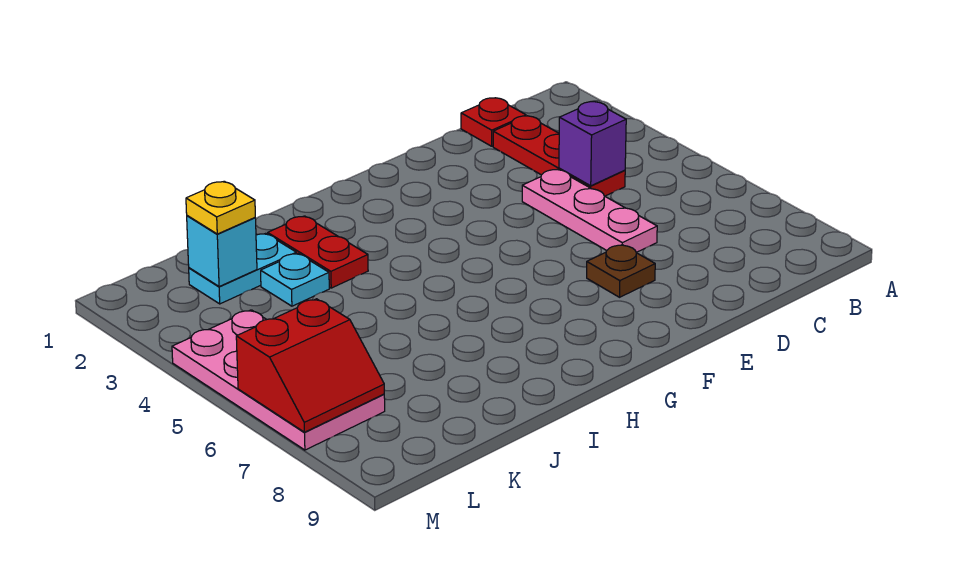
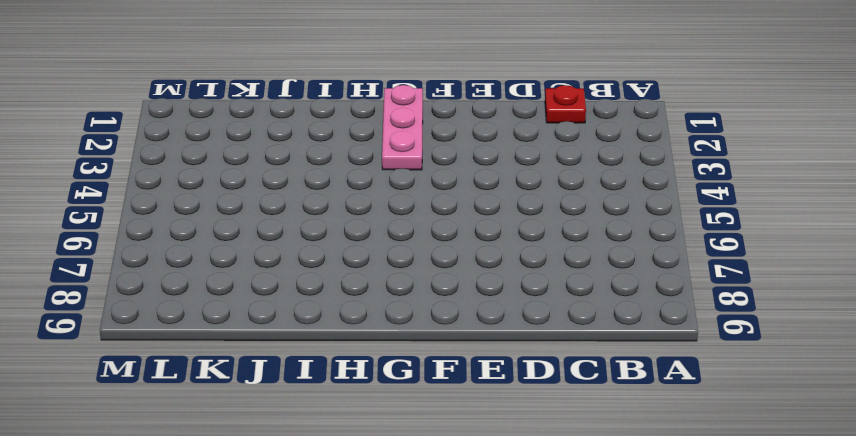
pink plate G1:G3 level 1 -> pink plate D4:D6 level 1
none -> red plate C2:C4 level 1
none -> brown plate E7 level 1
none -> red plate I2:I3 level 1

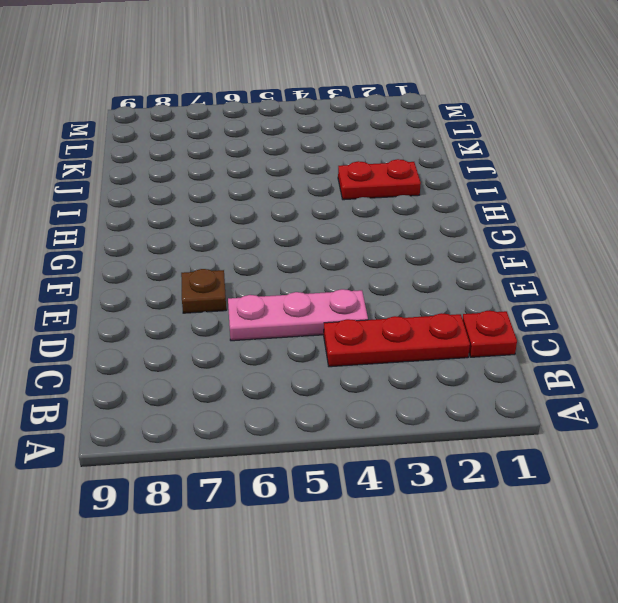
none -> cyan plate J2:K2 level 1
none -> cyan plate J3 level 1
none -> pink plate L4:M7 level 1

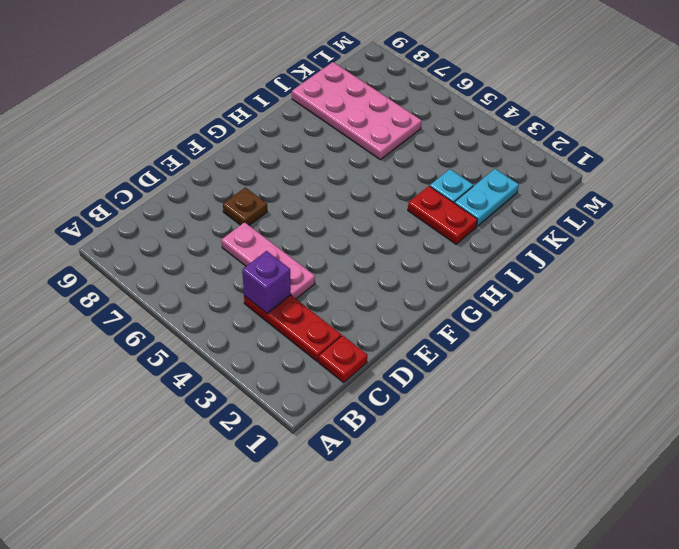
pink plate J6:K9 level 1 -> pink plate L4:M7 level 1
none -> cyan brick K2 level 2
none -> red slope L6:M7 level 2 top 6
none -> yellow plate K2 level 3

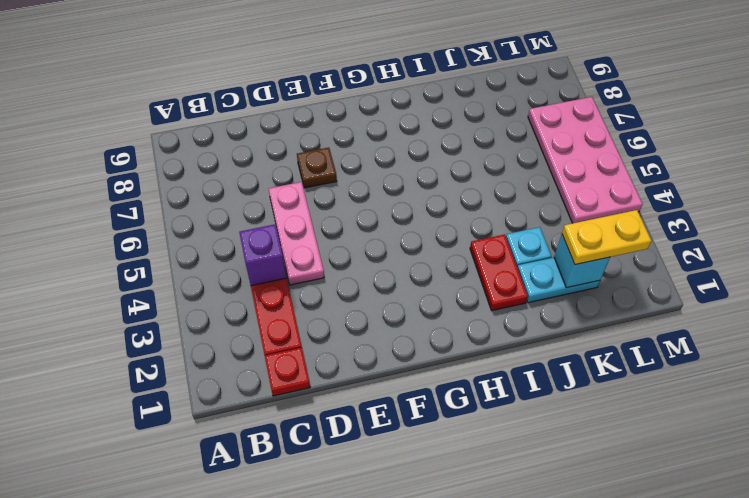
yellow plate K2:L2 level 3 -> yellow plate K2 level 3
none -> red slope L6:M7 level 2 top 6

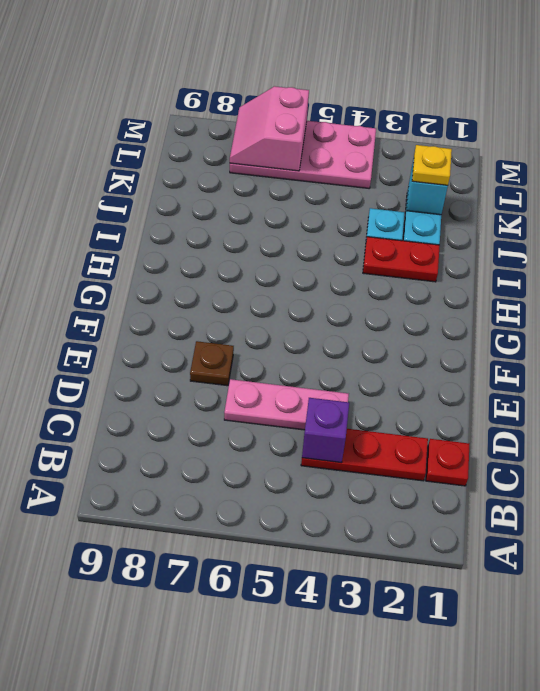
pink slope L6:M7 level 2 top 6 -> red slope L6:M7 level 2 top 6

